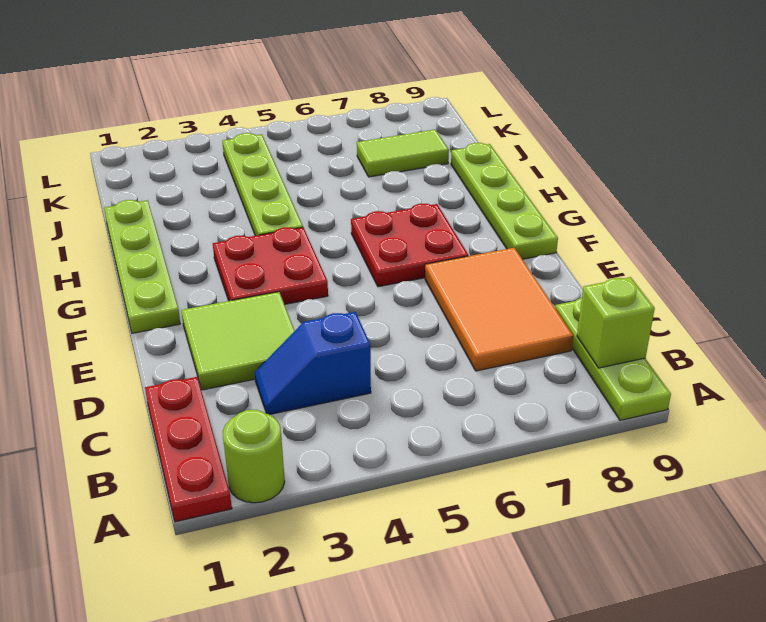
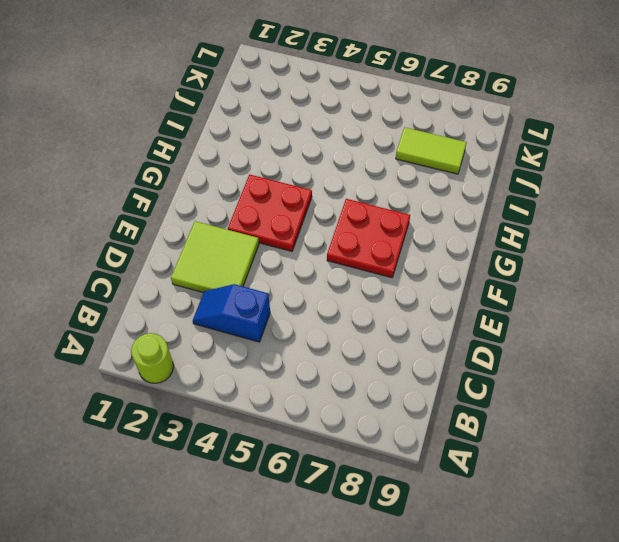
none -> red plate A1:C1 level 1
none -> lime plate A9:C9 level 1
none -> orange tile C7:E8 level 1

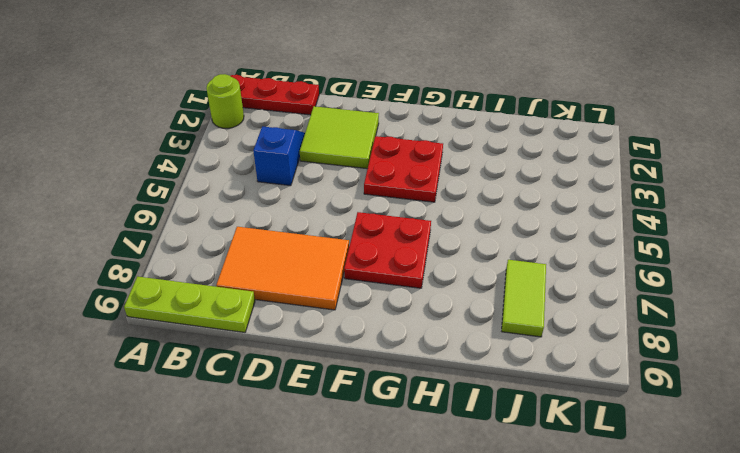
none -> lime plate F1:I1 level 1
none -> lime plate F9:I9 level 1
none -> lime plate H4:K4 level 1

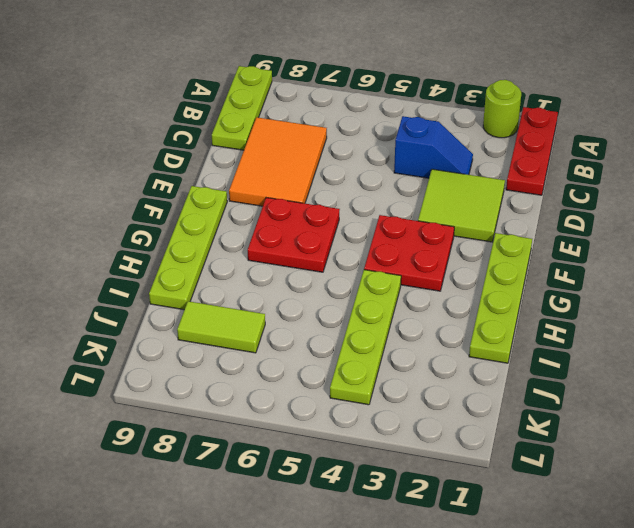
none -> lime brick B9 level 2

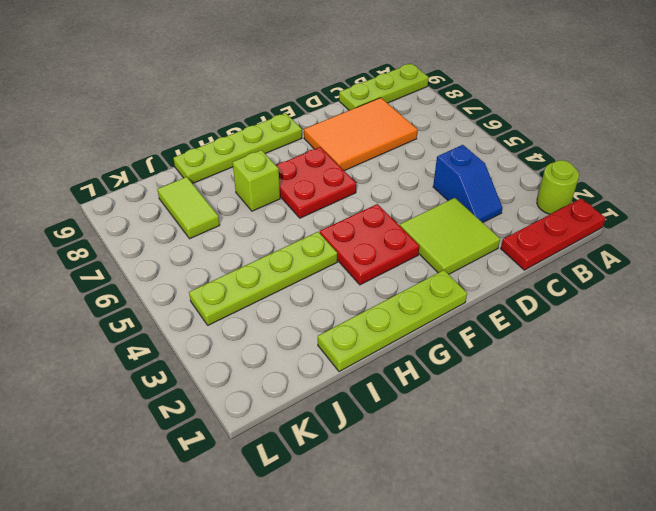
lime brick H7 level 1 -> lime brick B9 level 2

